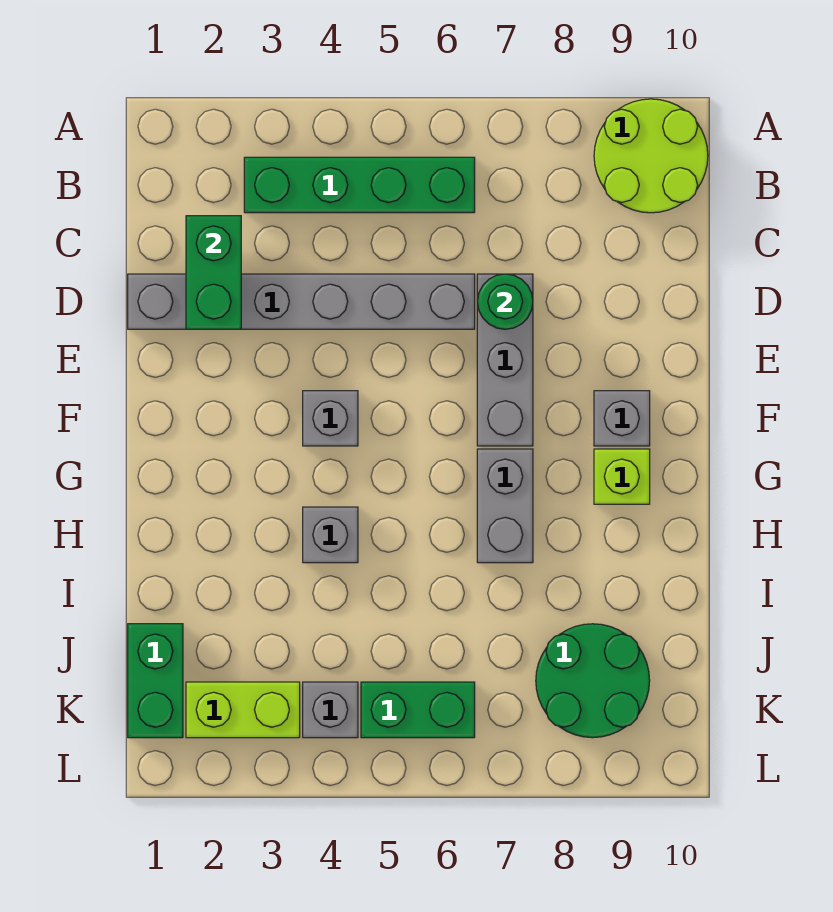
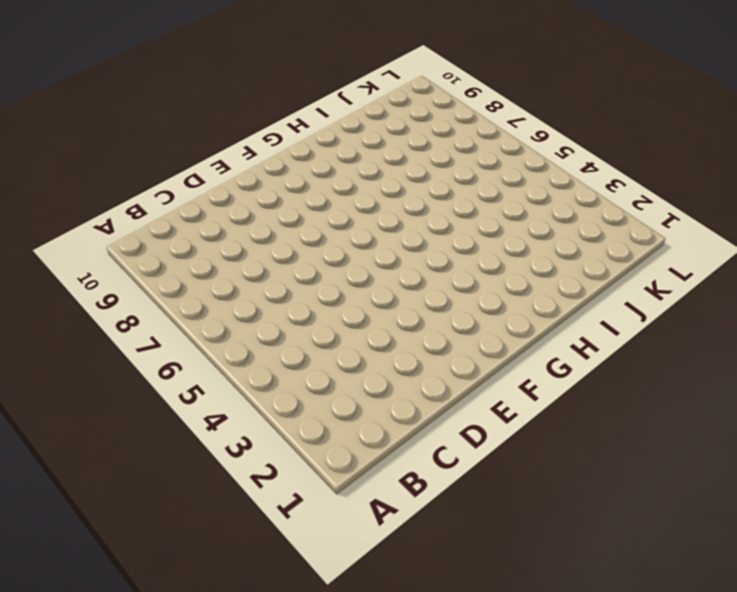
none -> lime round brick A9:B10 level 1
none -> green brick B3:B6 level 1
none -> grey brick D1:D6 level 1

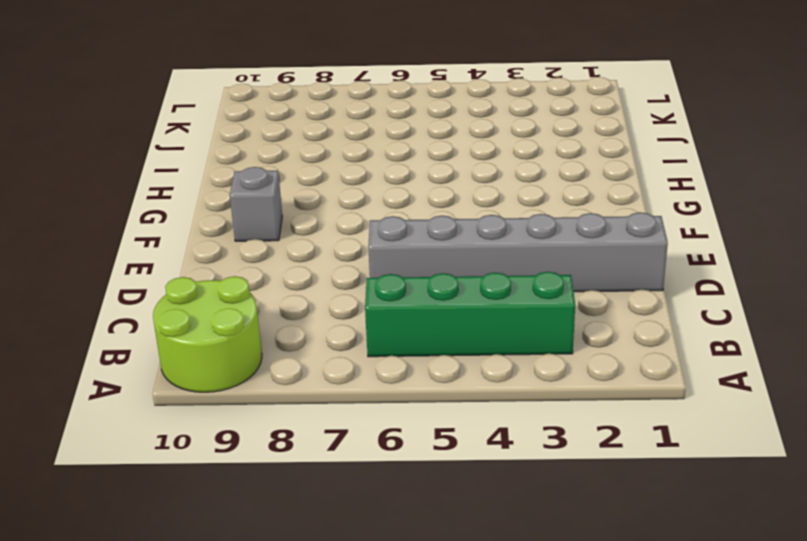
none -> grey brick D7:F7 level 1
none -> grey brick F4 level 1
none -> grey brick G7:H7 level 1

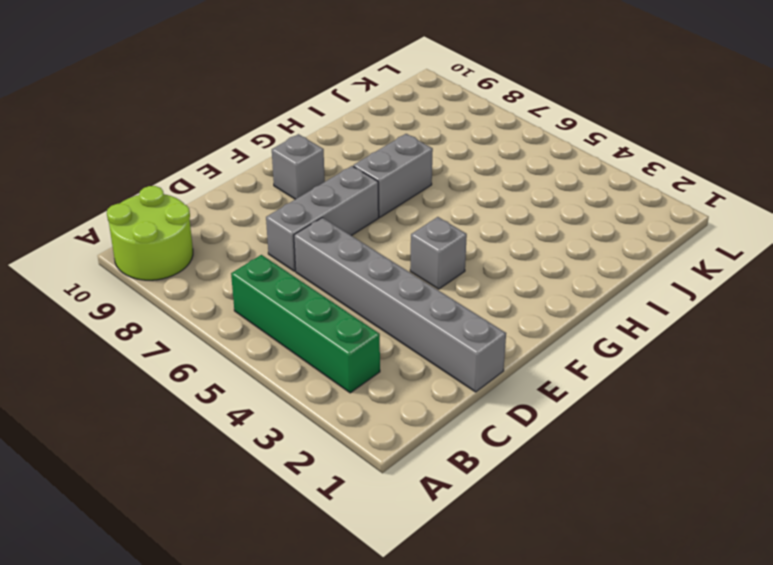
none -> lime brick G9 level 1
none -> grey brick H4 level 1
none -> green brick J1:K1 level 1

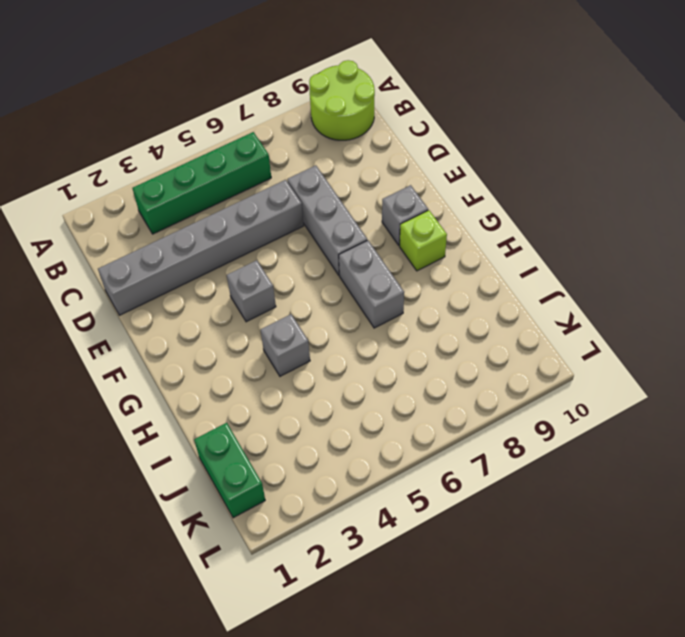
none -> green round brick J8:K9 level 1
none -> lime brick K2:K3 level 1
none -> grey brick K4 level 1

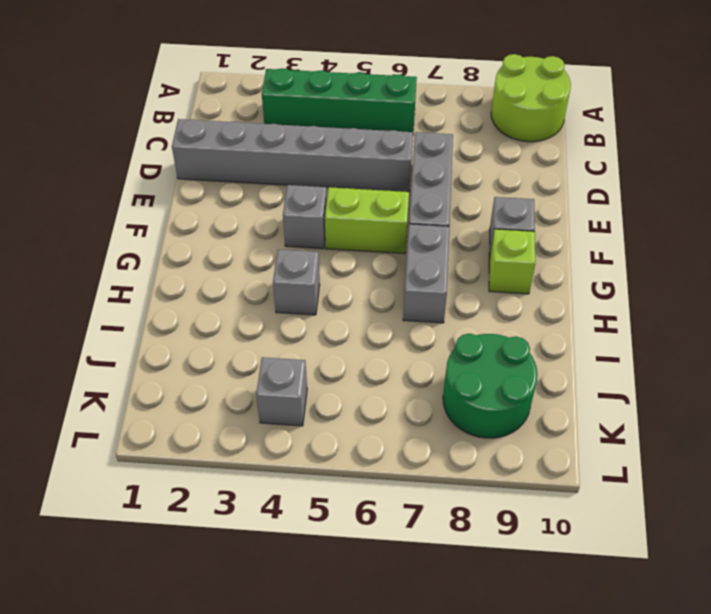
lime brick F5:F6 level 1 -> lime brick K2:K3 level 1
none -> green brick J1:K1 level 1
none -> green brick K5:K6 level 1
none -> green brick C2:D2 level 2

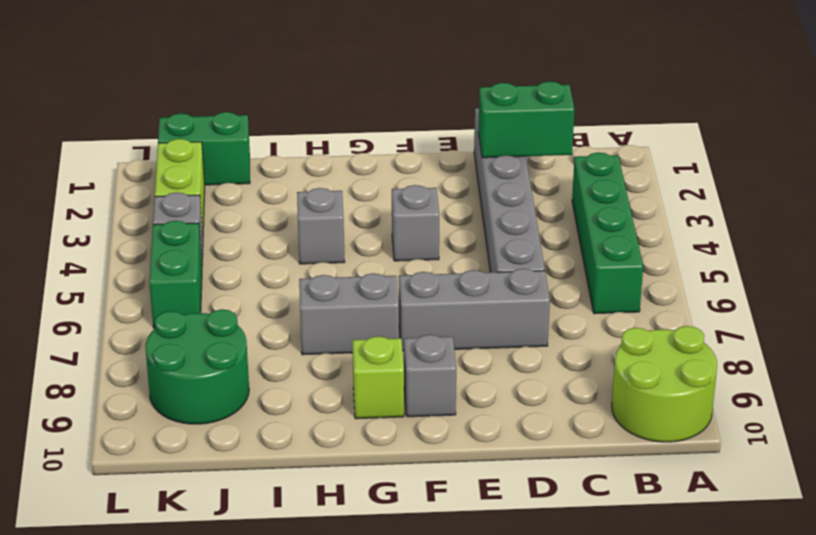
none -> green round brick D7 level 2

